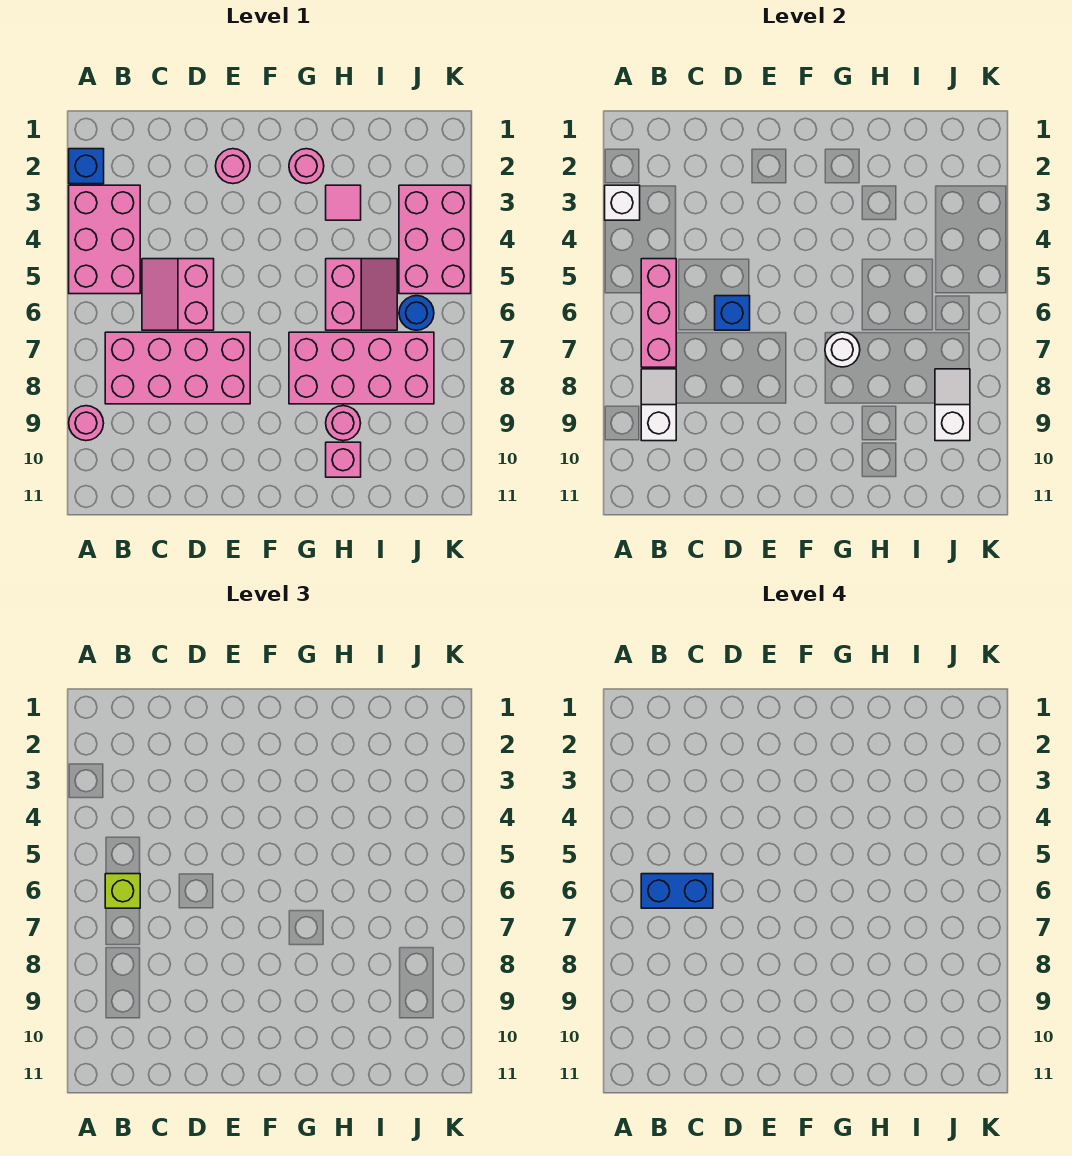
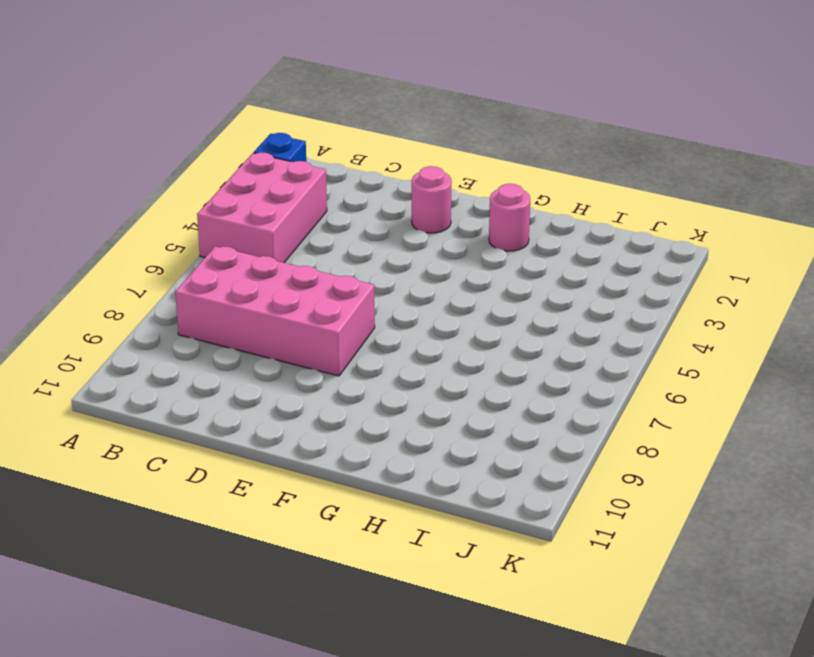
none -> pink round brick A9 level 1
none -> pink slope C5:D6 level 1 top D
none -> pink brick G7:J8 level 1

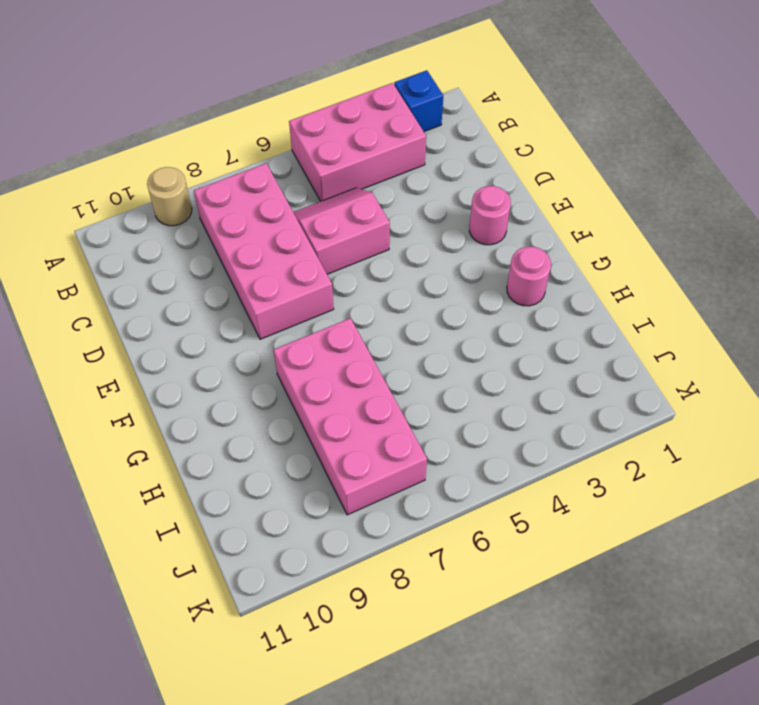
tan round brick A9 level 1 -> pink round brick A9 level 1
none -> pink tile H3 level 1
none -> pink slope H5:I6 level 1 top H
none -> pink round brick H9 level 1

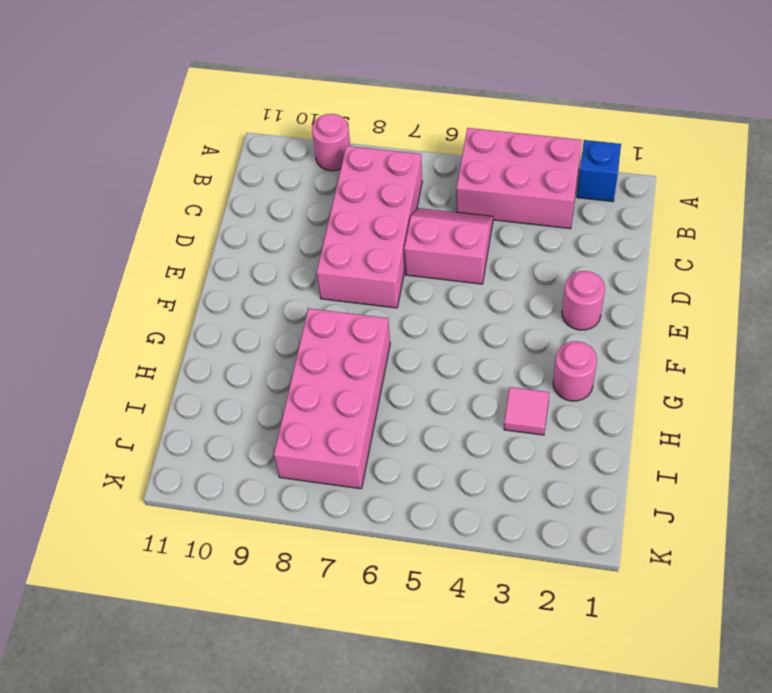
none -> pink slope H5:I6 level 1 top H
none -> pink round brick H9 level 1
none -> pink brick H10 level 1

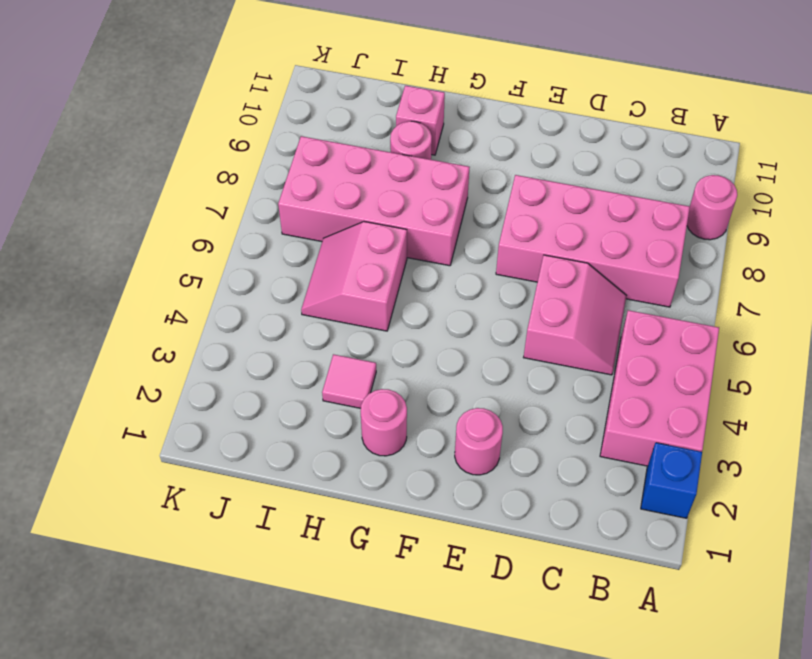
none -> pink brick J3:K5 level 1
none -> blue round brick J6 level 1
none -> white brick A3 level 2

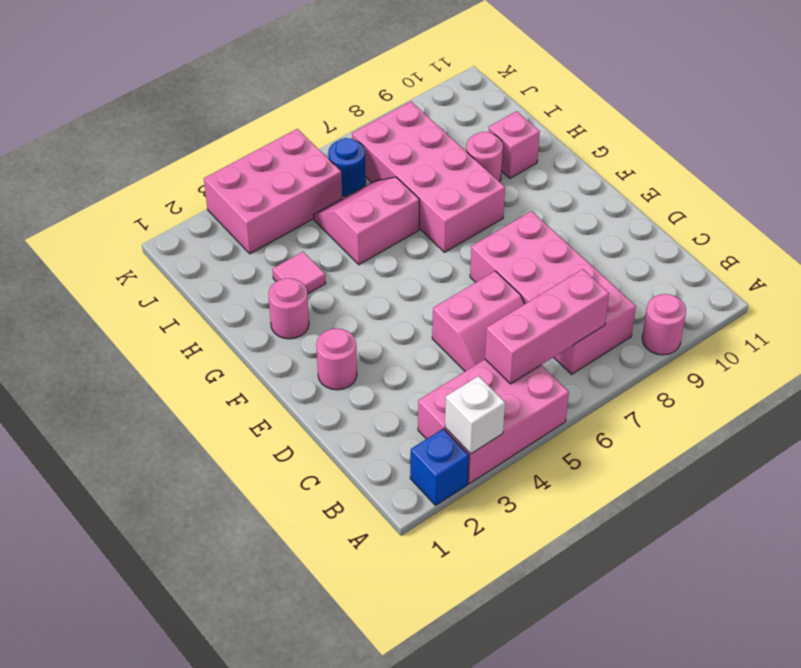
none -> white slope B8:B9 level 2 top 9
none -> blue brick D6 level 2
none -> white round brick G7 level 2

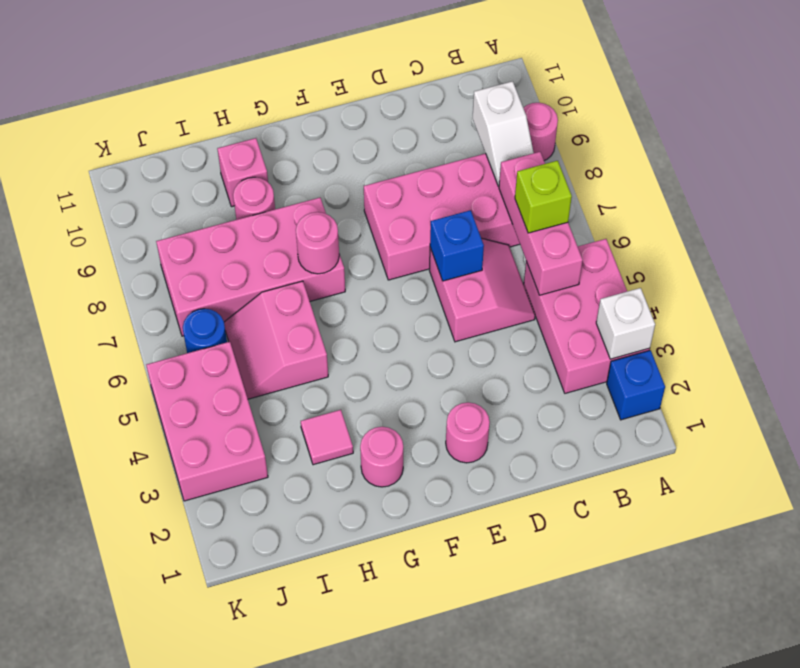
pink round brick G7 level 2 -> white round brick G7 level 2
none -> white slope J8:J9 level 2 top 9
none -> blue brick B6:C6 level 4

